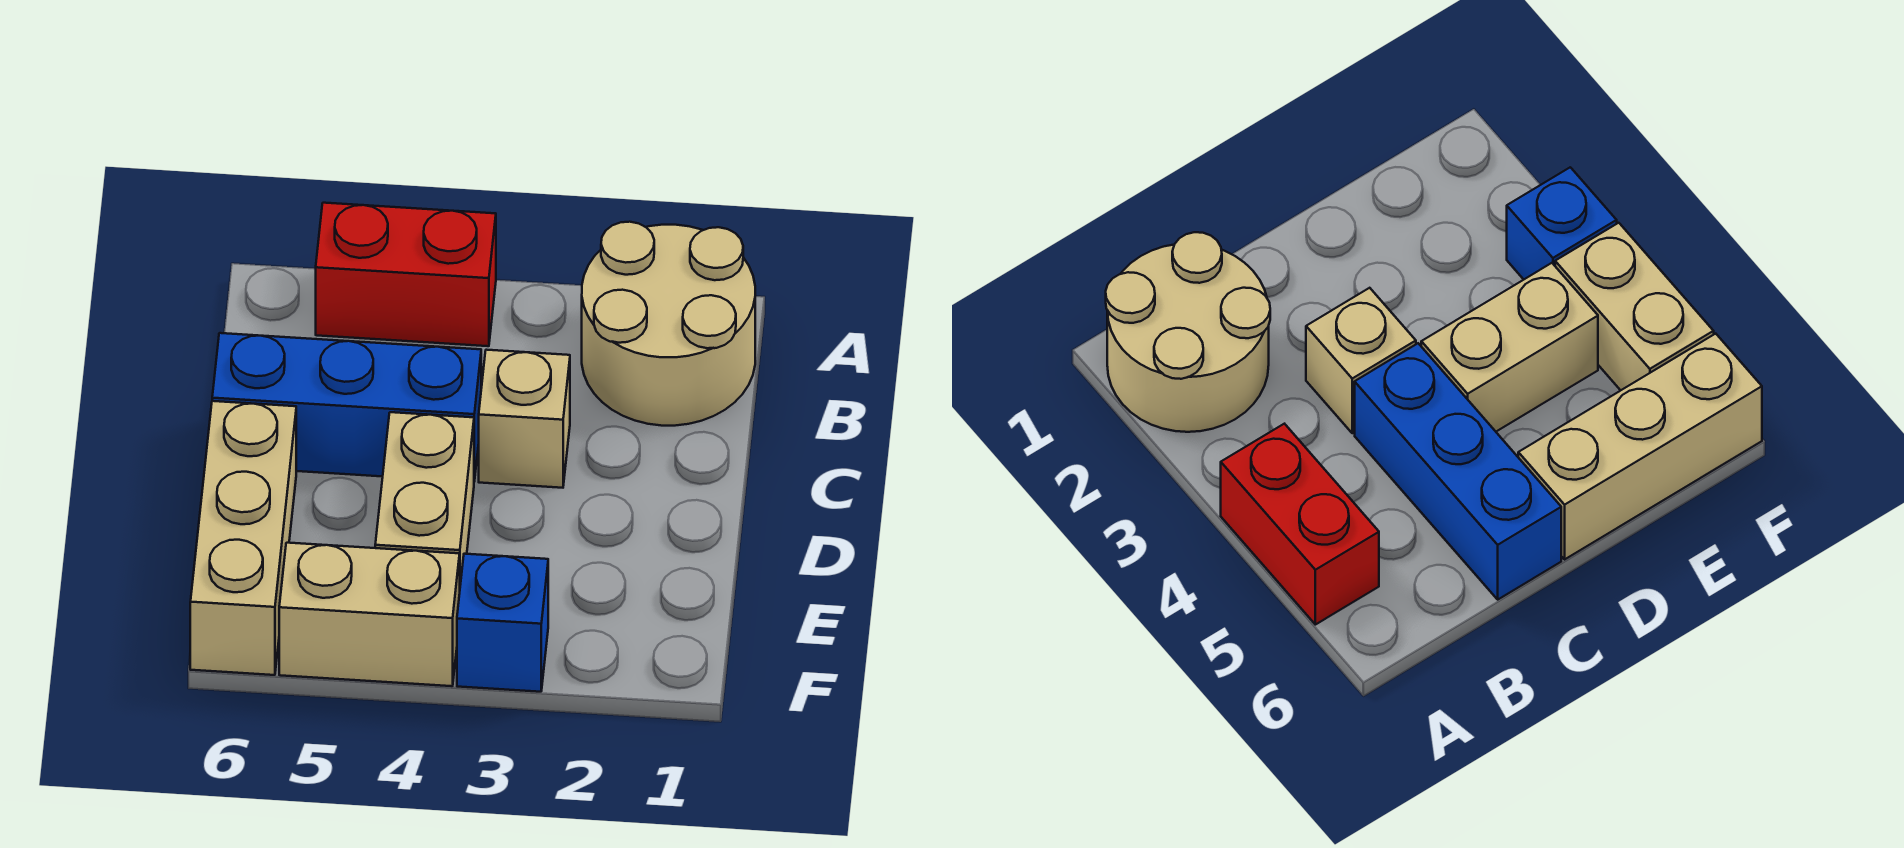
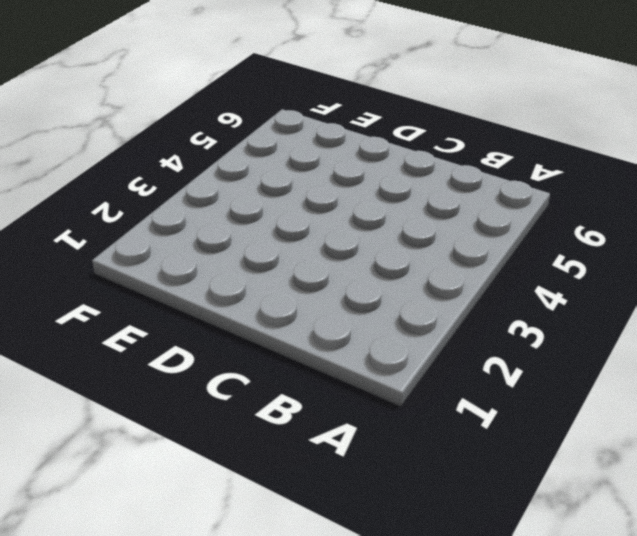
none -> tan round brick A1:B2 level 1
none -> red brick A4:A5 level 1

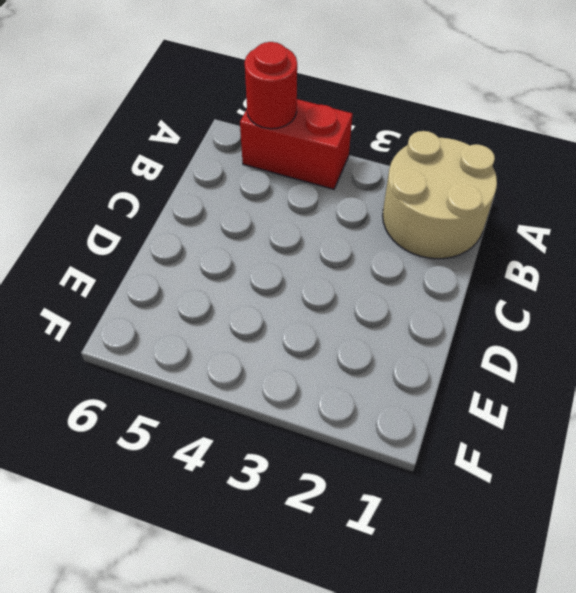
red round brick A5 level 2 -> none
none -> tan brick C3 level 1
none -> blue brick C4:C6 level 1

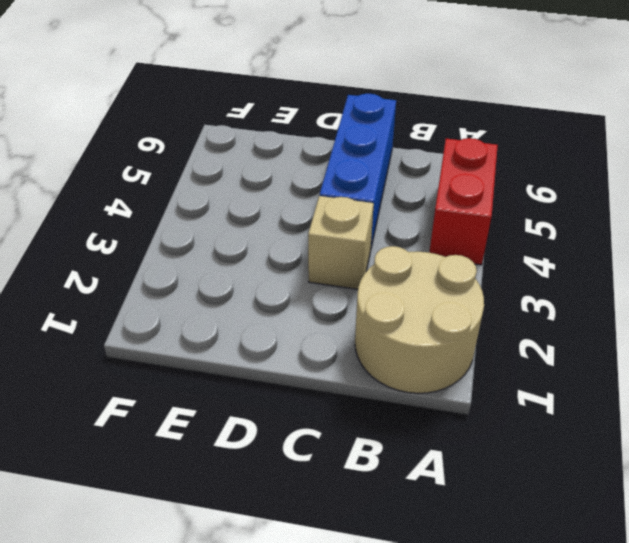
none -> tan brick D4:E4 level 1
none -> tan brick D6:F6 level 1

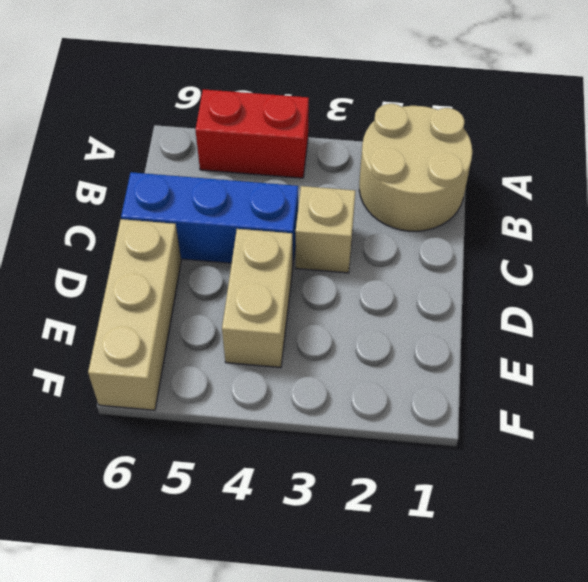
none -> blue brick F3 level 1
none -> tan brick F4:F5 level 1

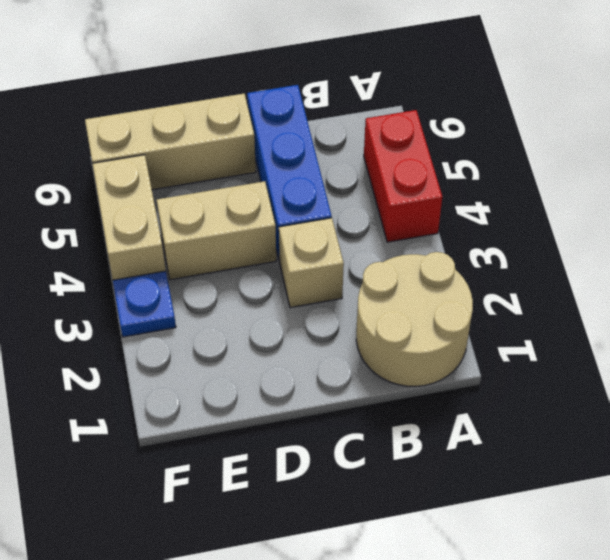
blue plate F3 level 1 -> blue brick F3 level 1

